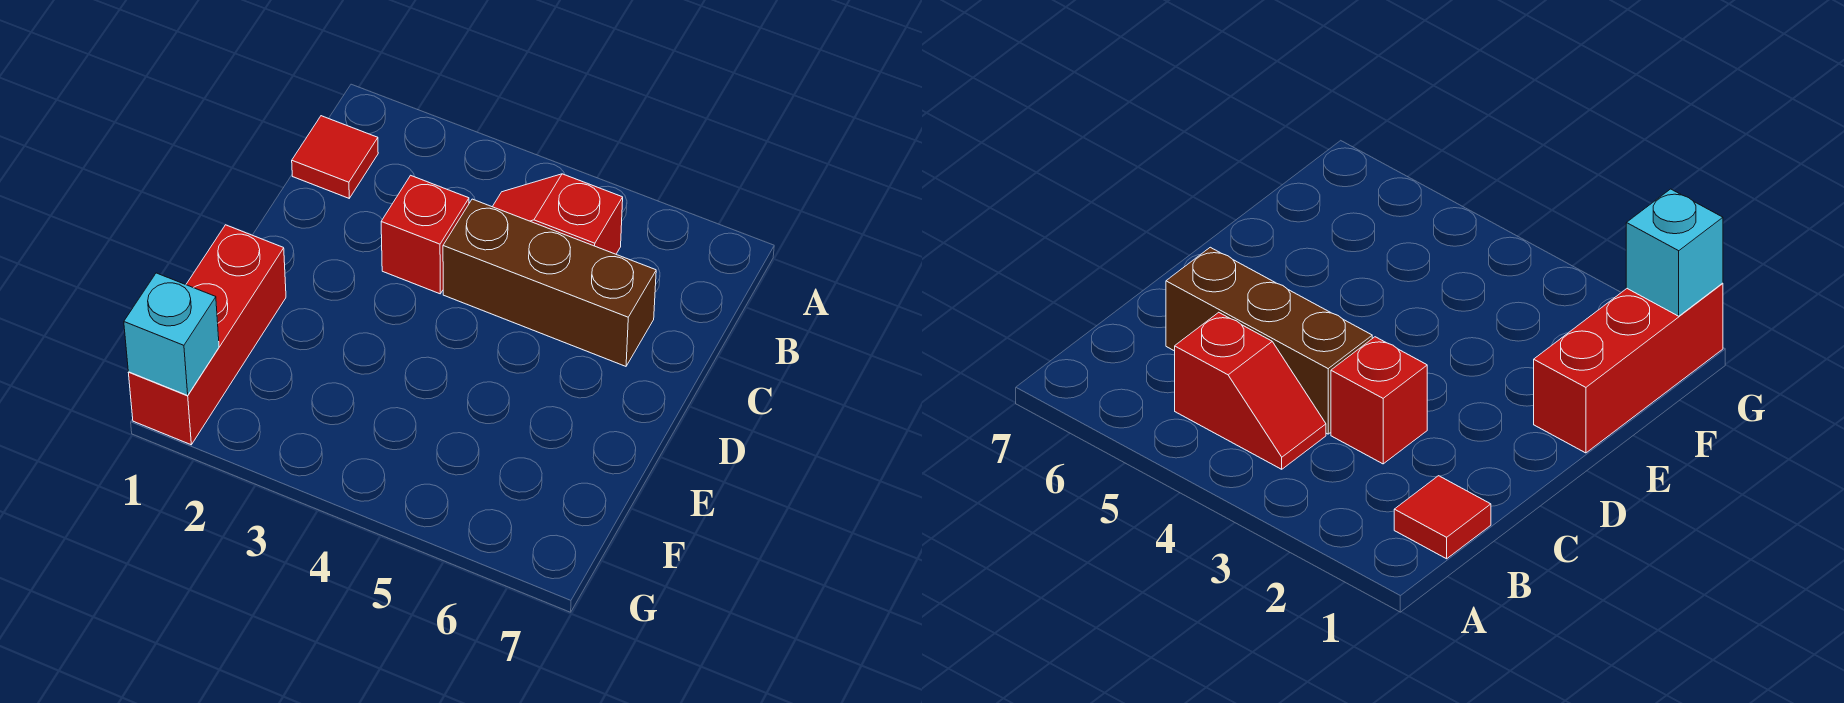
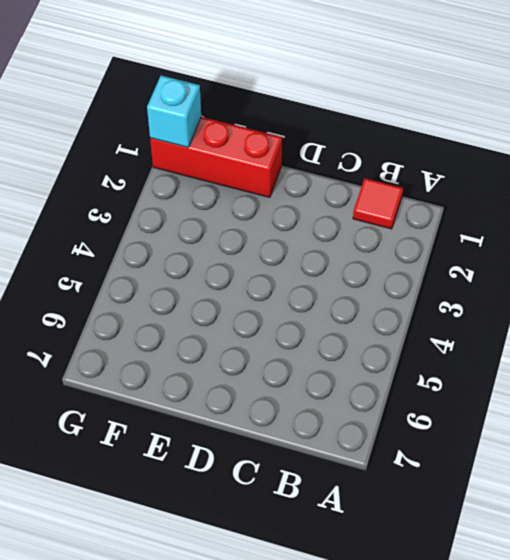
none -> red slope B4:B5 level 1 top 5
none -> red brick C3 level 1

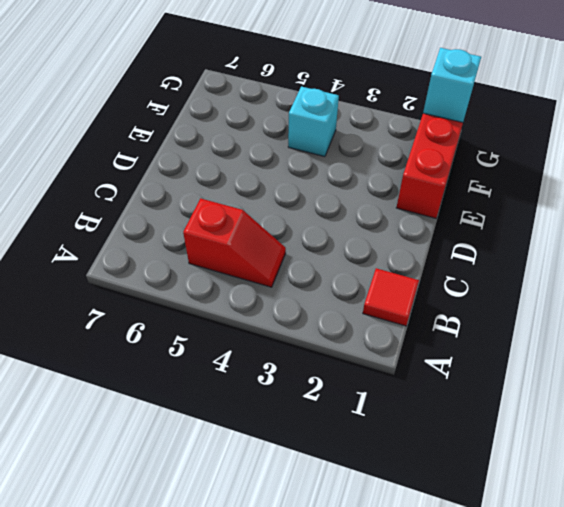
cyan brick F4 level 1 -> none
none -> red brick C3 level 1
none -> brown brick C4:C6 level 1

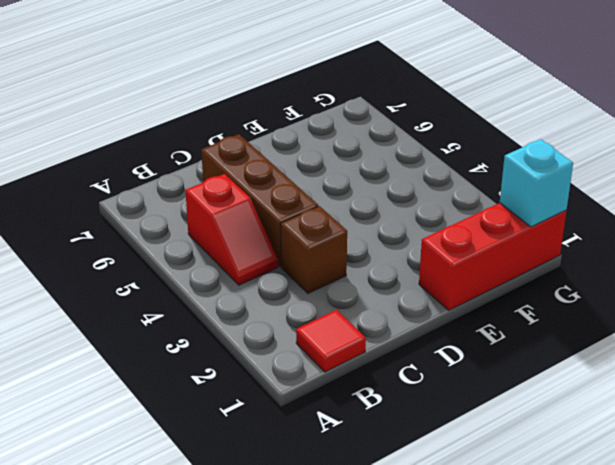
brown brick C3 level 1 -> red brick C3 level 1

